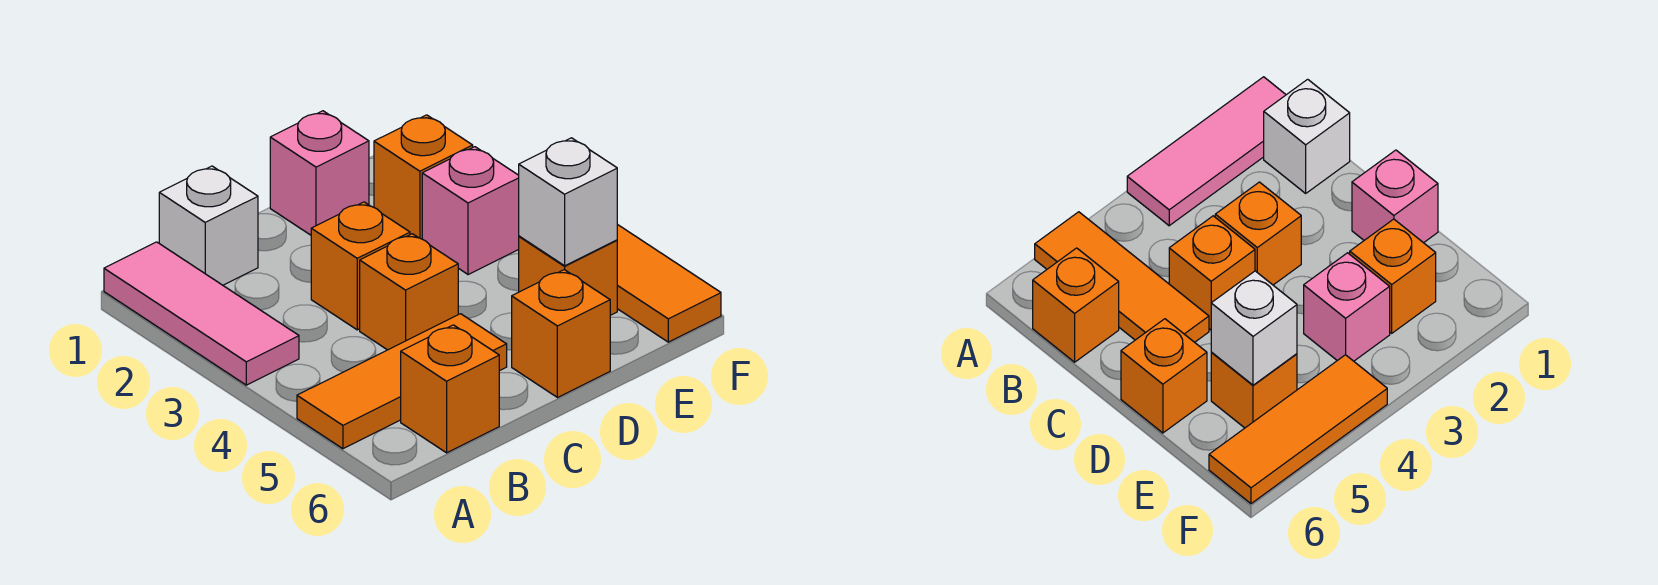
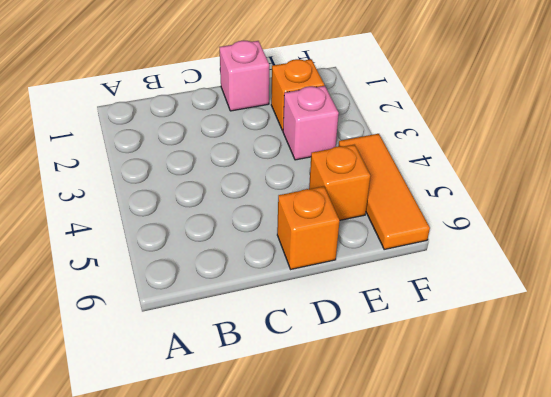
none -> pink tile A1:A3 level 1
none -> orange tile A5:C5 level 1
none -> white brick B1 level 1

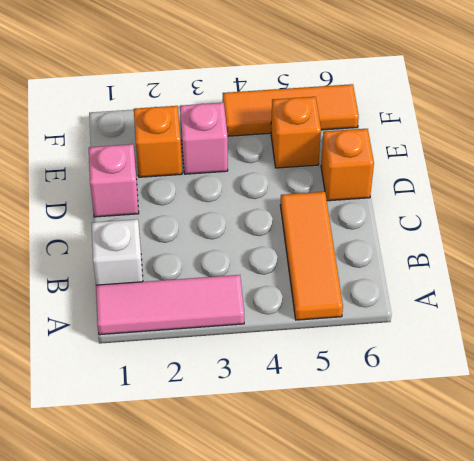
none -> orange brick B6 level 1
none -> orange brick C3 level 1
none -> orange brick C4 level 1

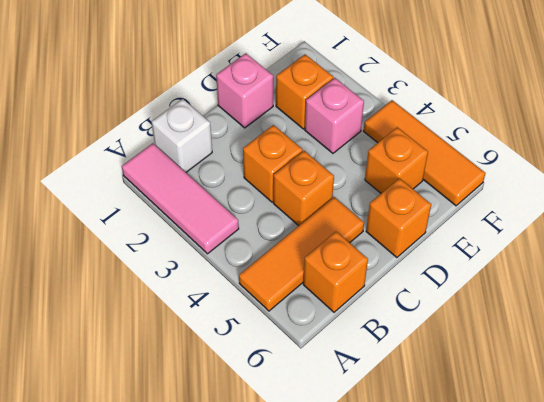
none -> white brick E5 level 2

